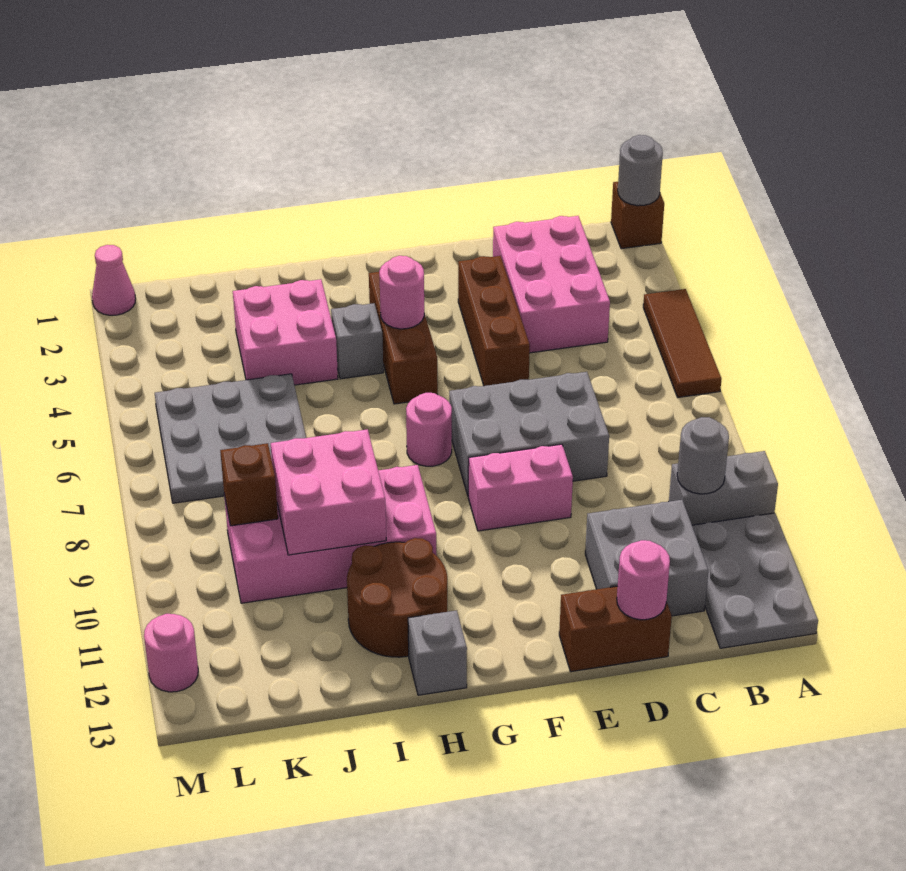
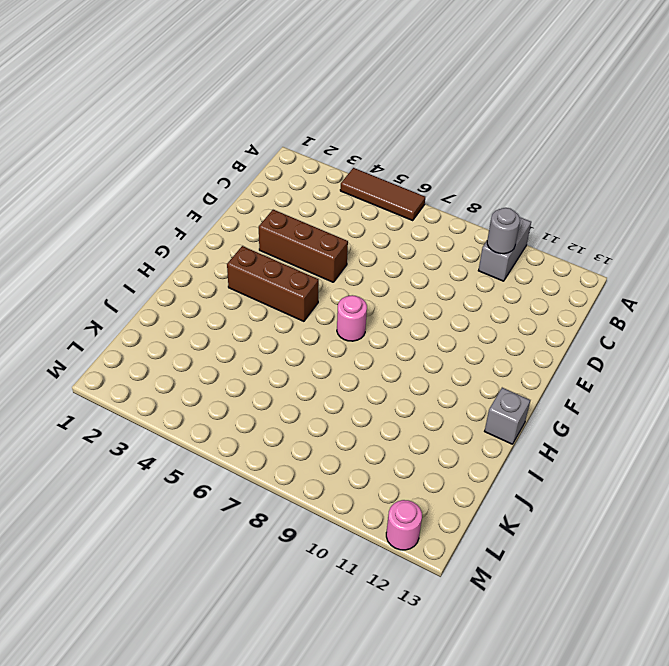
none -> brown brick A1 level 1
none -> grey plate A11:B13 level 1
none -> pink brick C2:D4 level 1

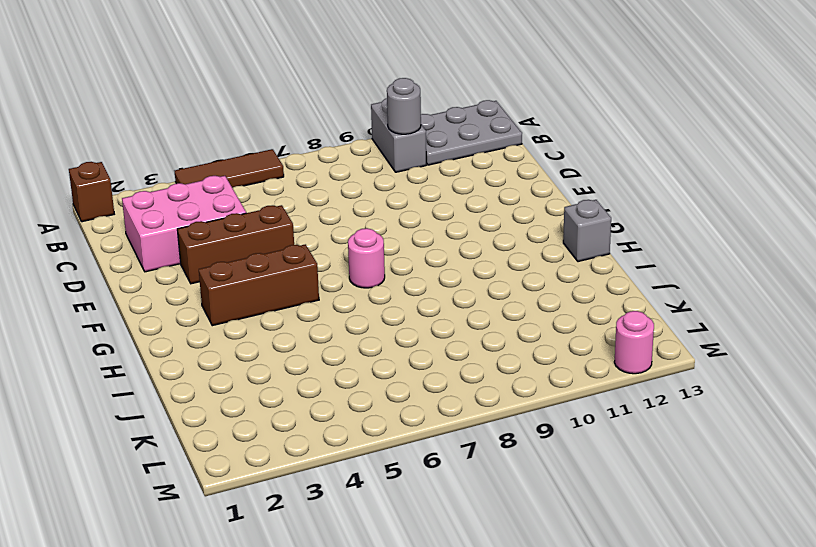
none -> grey brick C11:D12 level 1
none -> grey brick D7:F8 level 1
none -> brown brick D13:E13 level 1

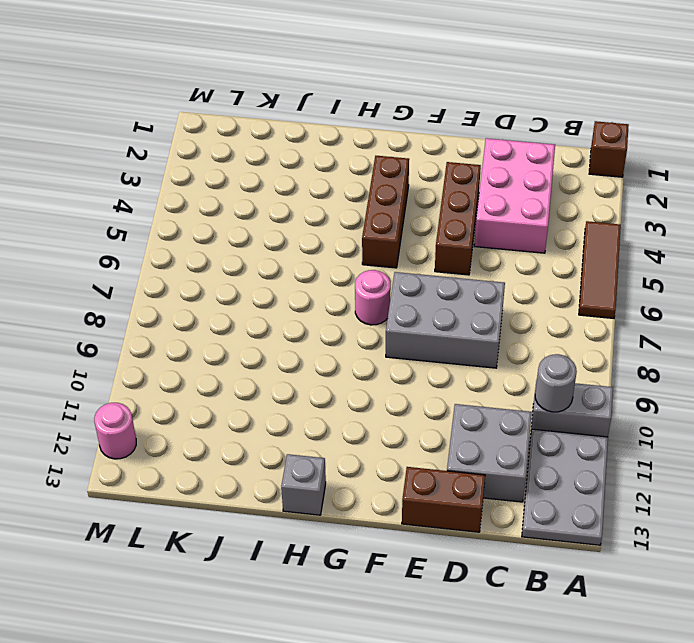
none -> pink brick E9:F9 level 1
none -> grey brick H4 level 1
none -> pink brick H9:K10 level 1

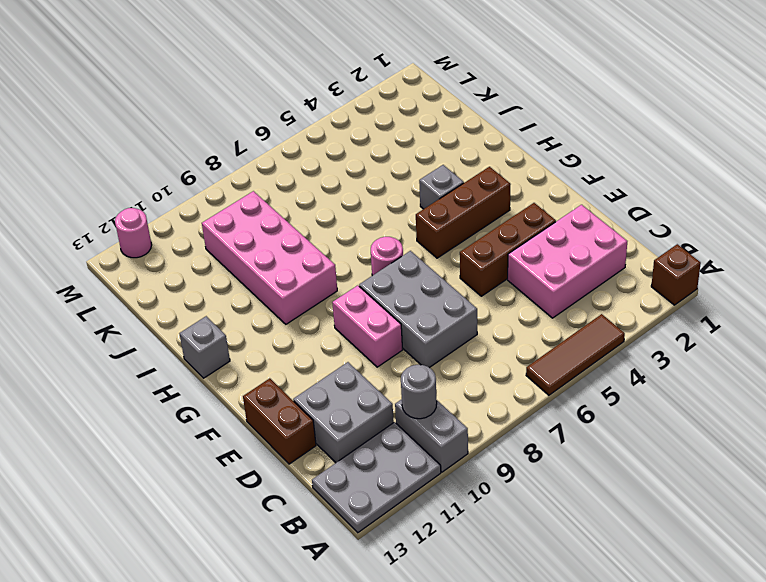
none -> brown round brick H11:I12 level 1
none -> pink brick I3:J4 level 1
none -> grey plate J5:L7 level 1

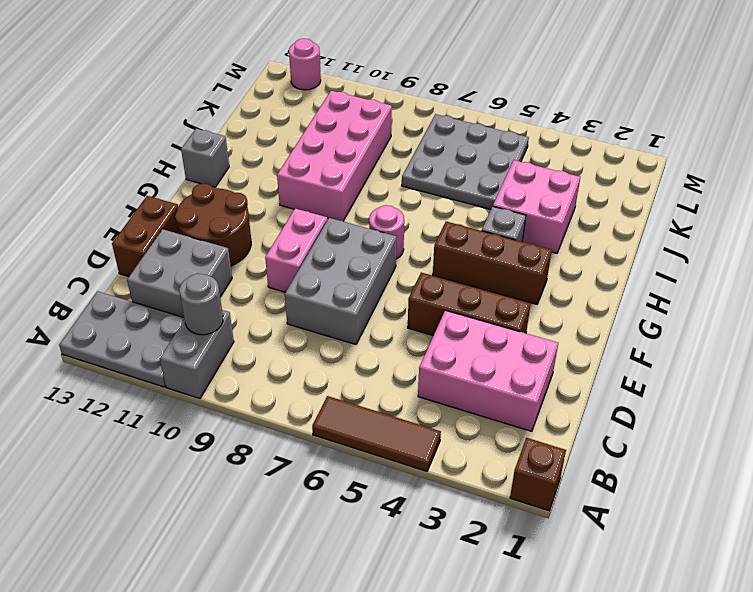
brown round brick E11:F12 level 1 -> brown round brick H11:I12 level 1
none -> pink cone M1 level 1
none -> grey round brick A1 level 2
none -> pink round brick D13 level 2

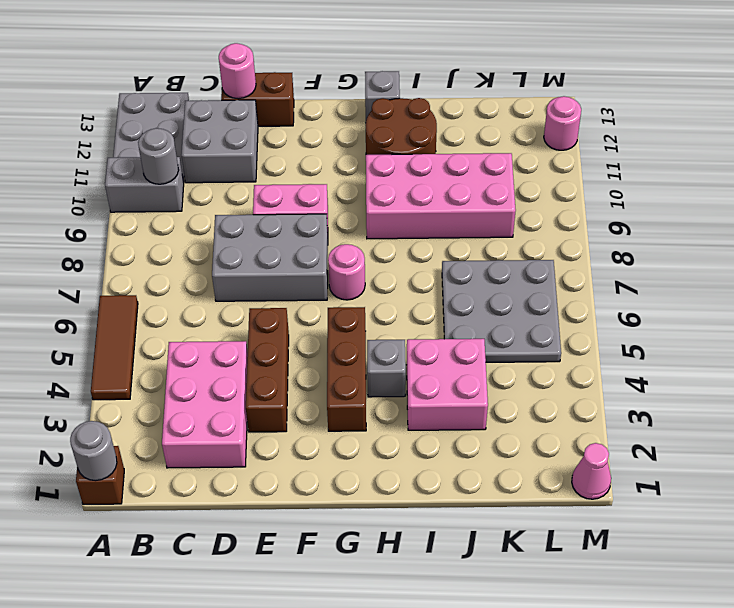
none -> pink round brick G4 level 2
none -> pink brick I9:J10 level 2
none -> brown brick K9 level 2

